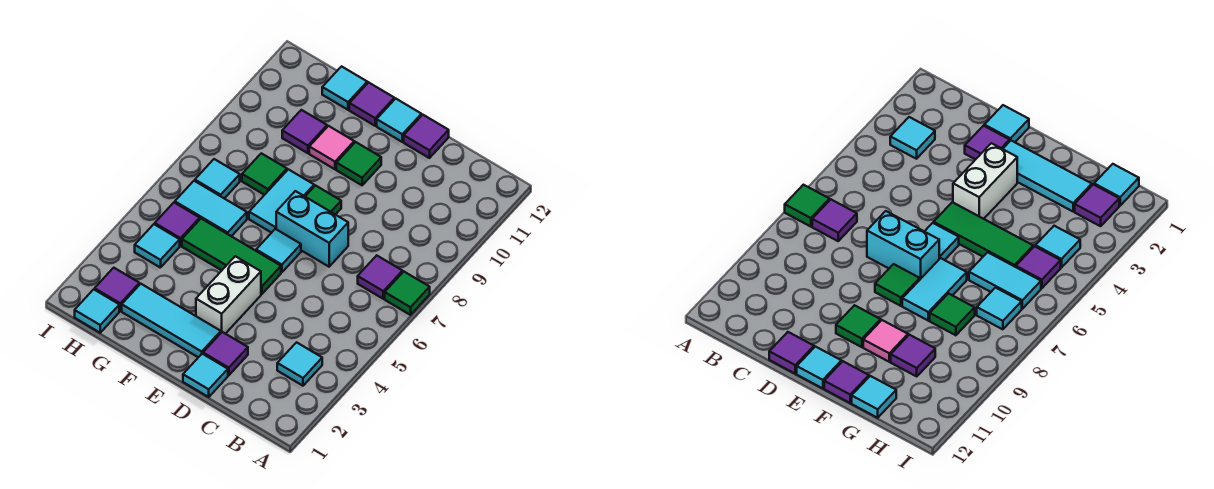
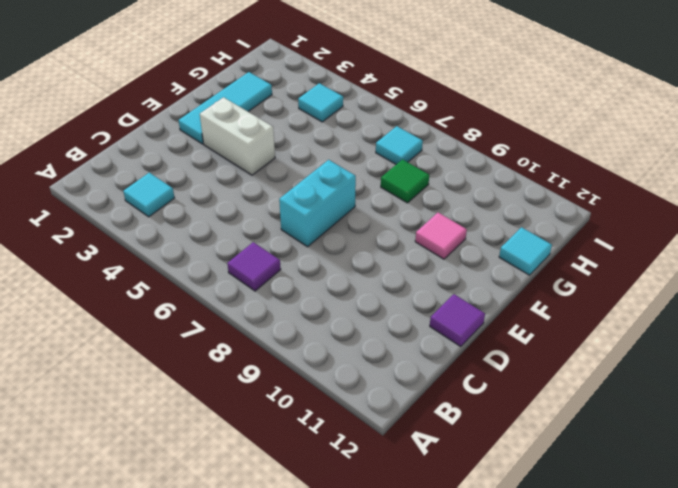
none -> green tile A7 level 1
none -> cyan tile D1 level 1
none -> purple tile D2 level 1

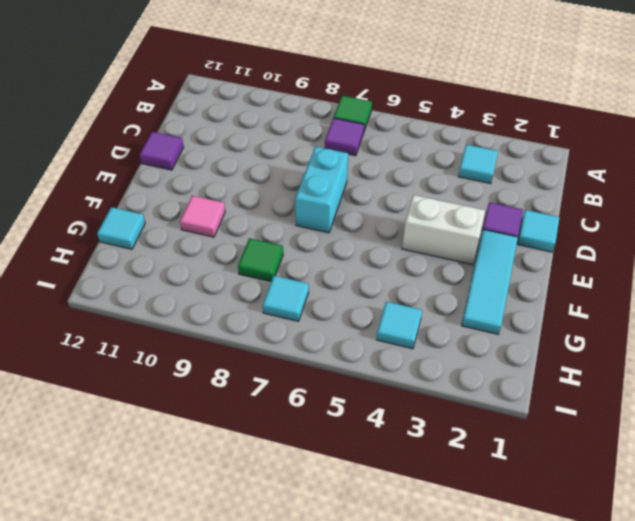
none -> green tile E5:G5 level 1
none -> cyan tile E6 level 1
none -> green tile E8 level 1

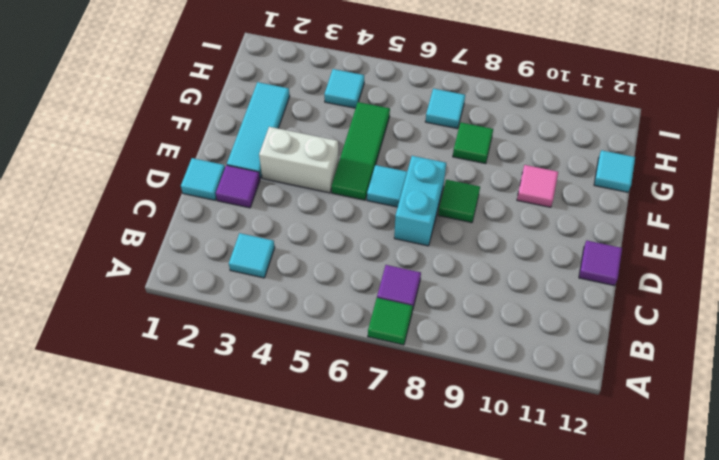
none -> green tile E10 level 1
none -> cyan tile E12 level 1
none -> cyan tile F7:F8 level 1

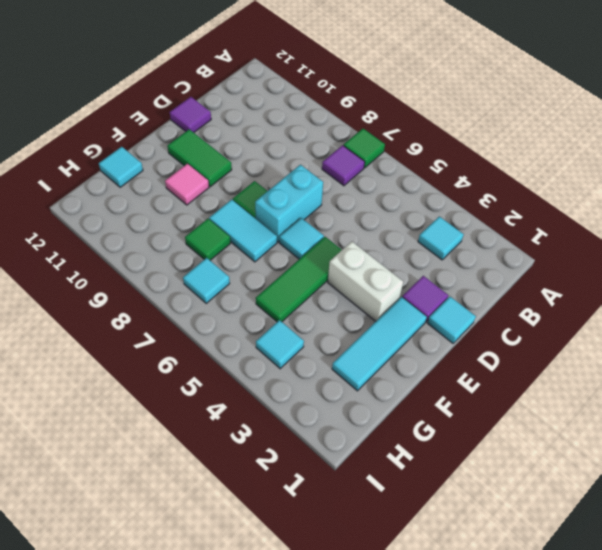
green tile E10:E11 level 1 -> green tile E10 level 1
none -> cyan tile E12 level 1
none -> purple tile F12 level 1
none -> cyan tile G6:H6 level 1

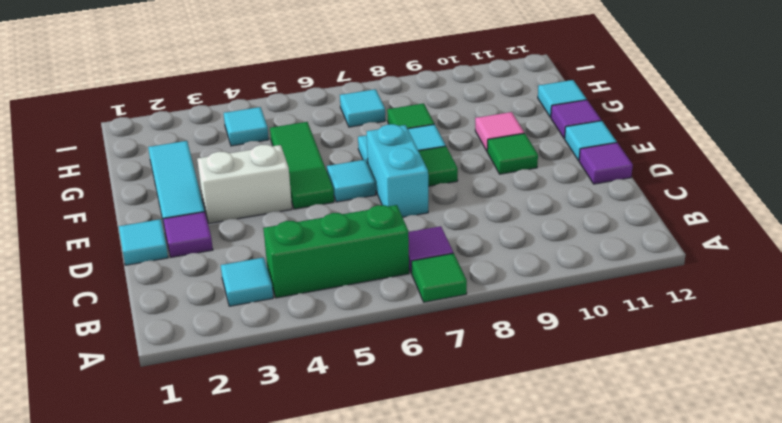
green brick B4:B6 level 1 -> none
none -> cyan tile G6:H6 level 1
none -> purple tile G10 level 1
none -> cyan tile H1 level 1

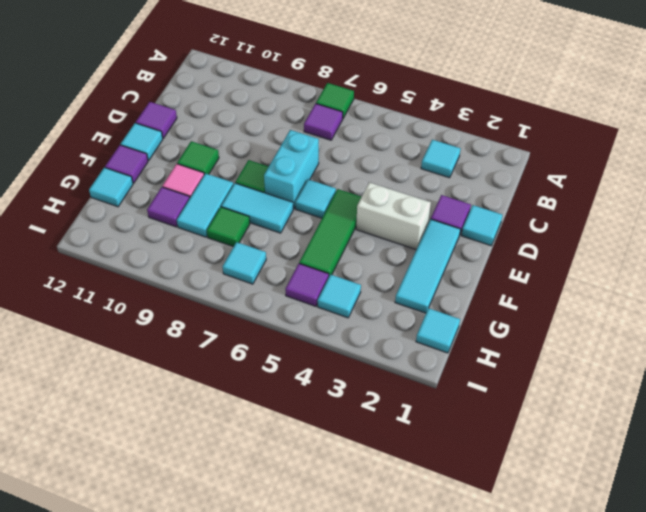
cyan tile F9:G9 level 1 -> cyan tile G6:H6 level 1
none -> purple tile H2 level 1

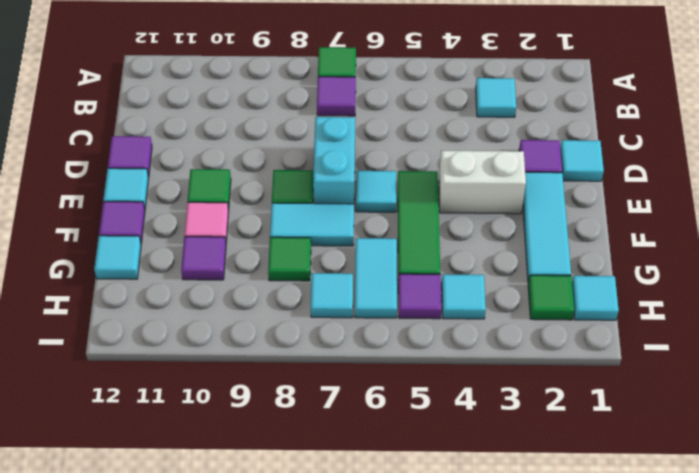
green tile H2 level 1 -> purple tile H2 level 1

